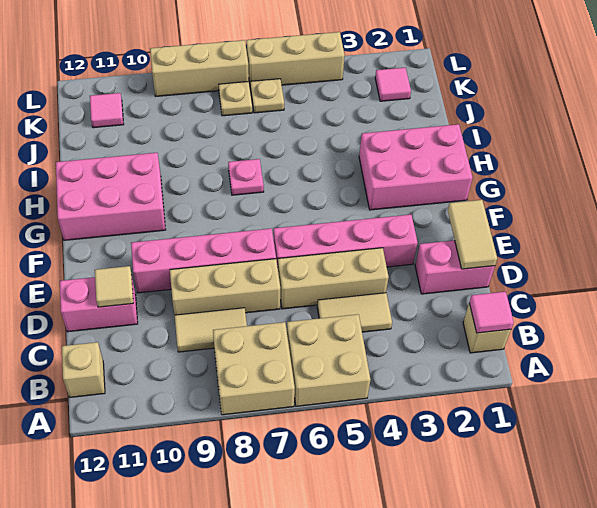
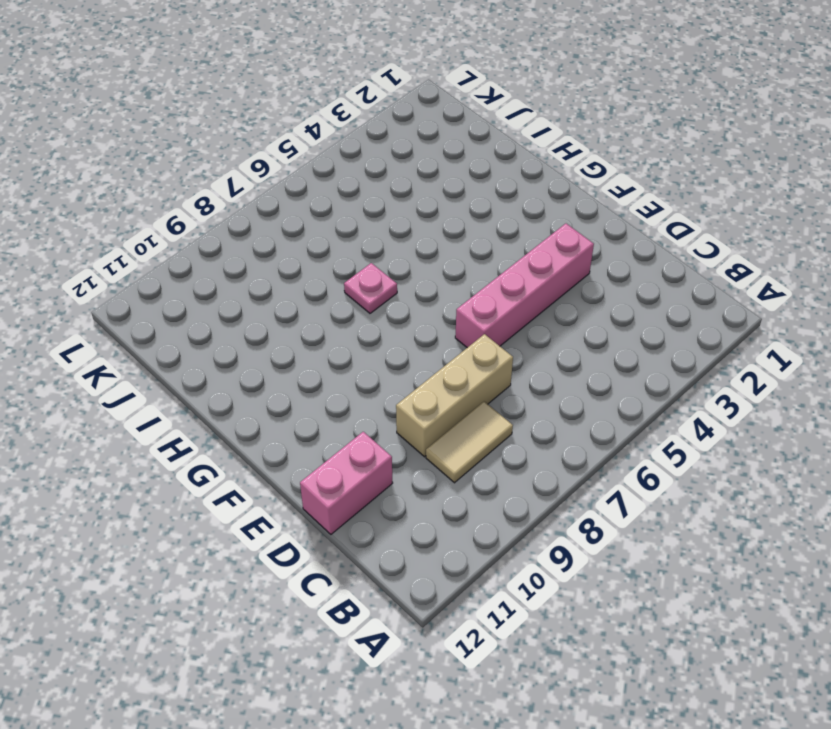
none -> tan brick A5:B6 level 1
none -> tan brick A7:B8 level 1
none -> tan brick B1 level 1

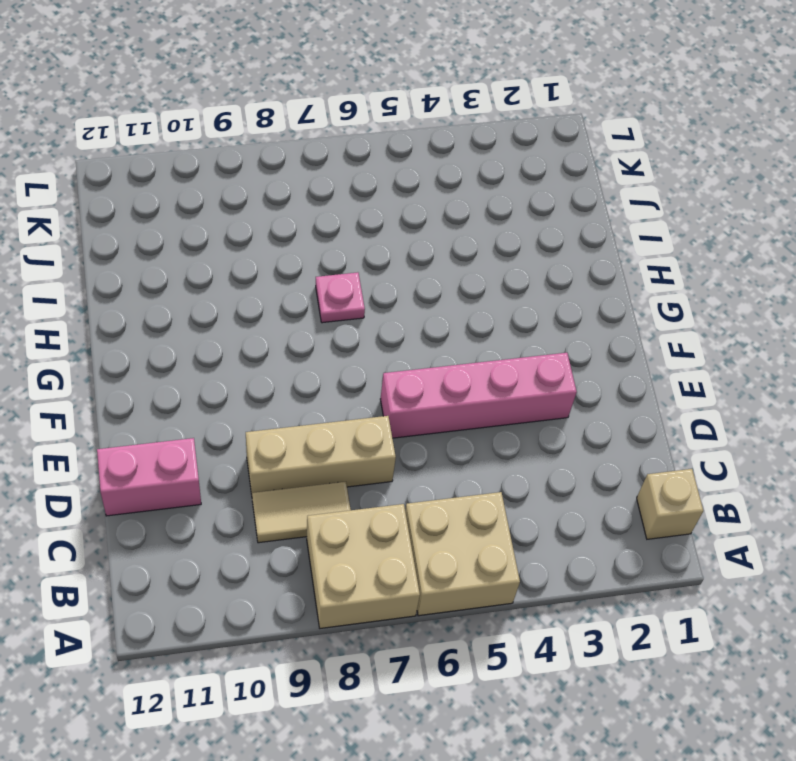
none -> tan brick B12 level 1
none -> tan tile C4:C5 level 1
none -> pink brick D1:D2 level 1

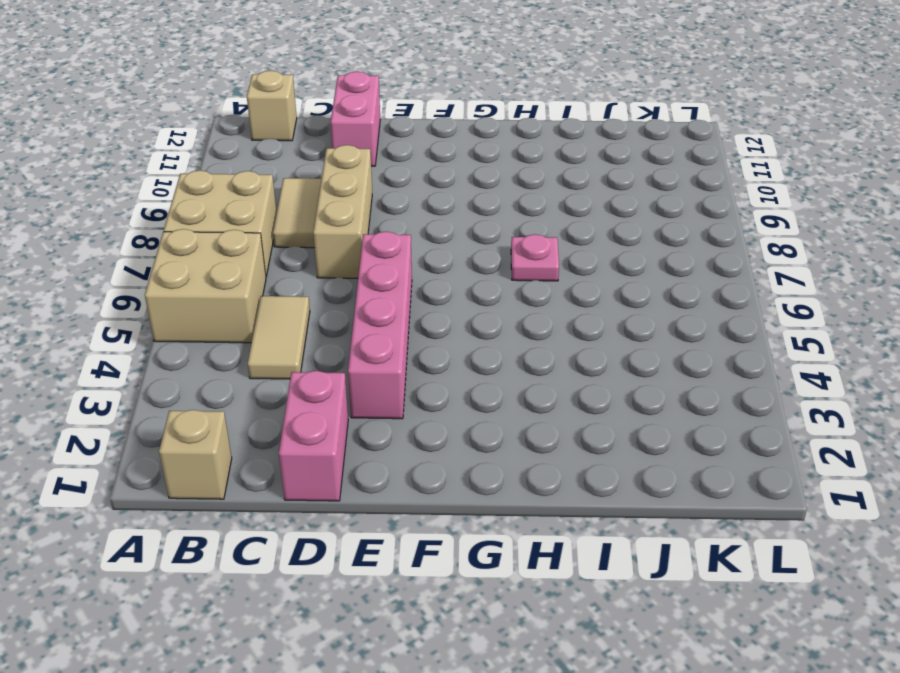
none -> tan brick D4:D6 level 1
none -> pink brick E7:E10 level 1
none -> pink brick G1:H3 level 1

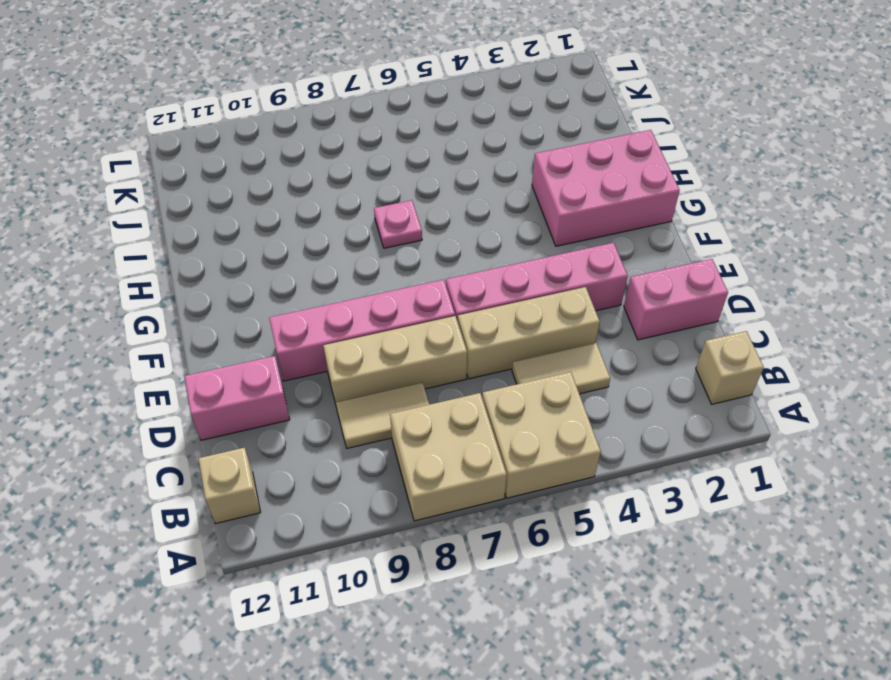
none -> pink brick G10:H12 level 1
none -> pink tile K2 level 1
none -> tan plate K6 level 1

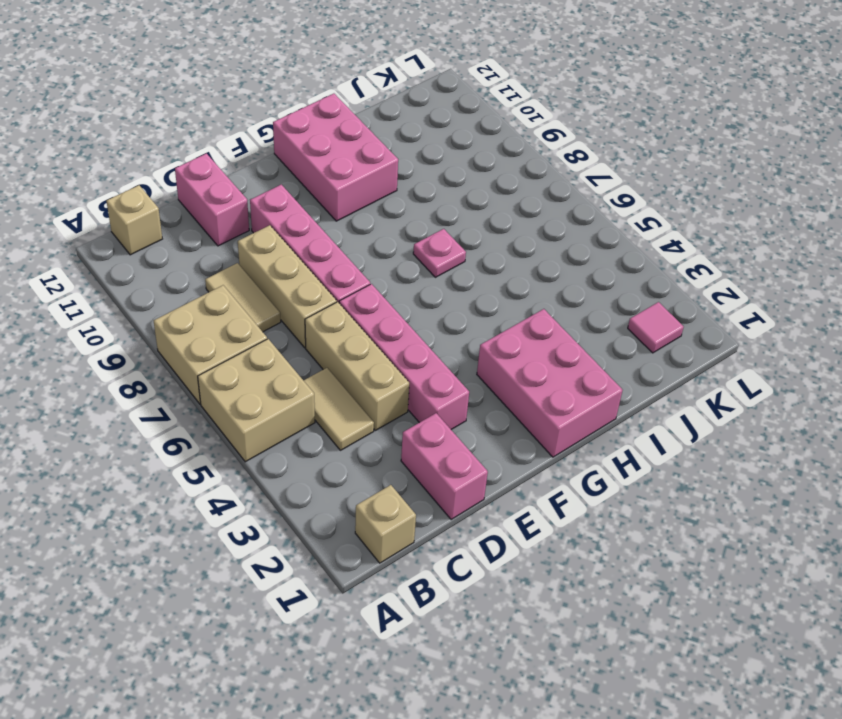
none -> tan plate K6 level 1
none -> tan plate K7 level 1
none -> pink tile K11 level 1

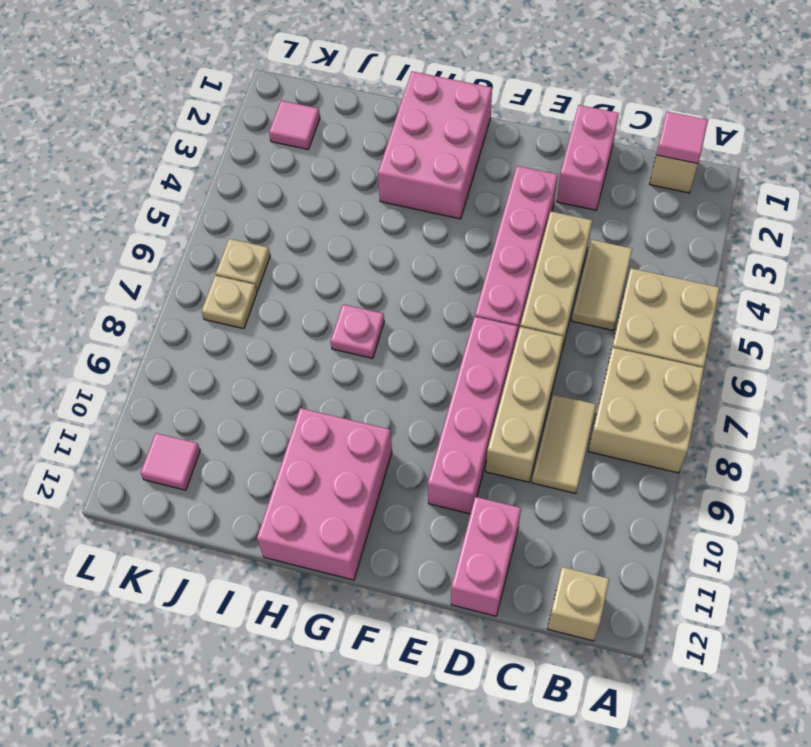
none -> tan brick L4:L6 level 1
none -> tan brick L7:L9 level 1
none -> tan tile D1:E1 level 2

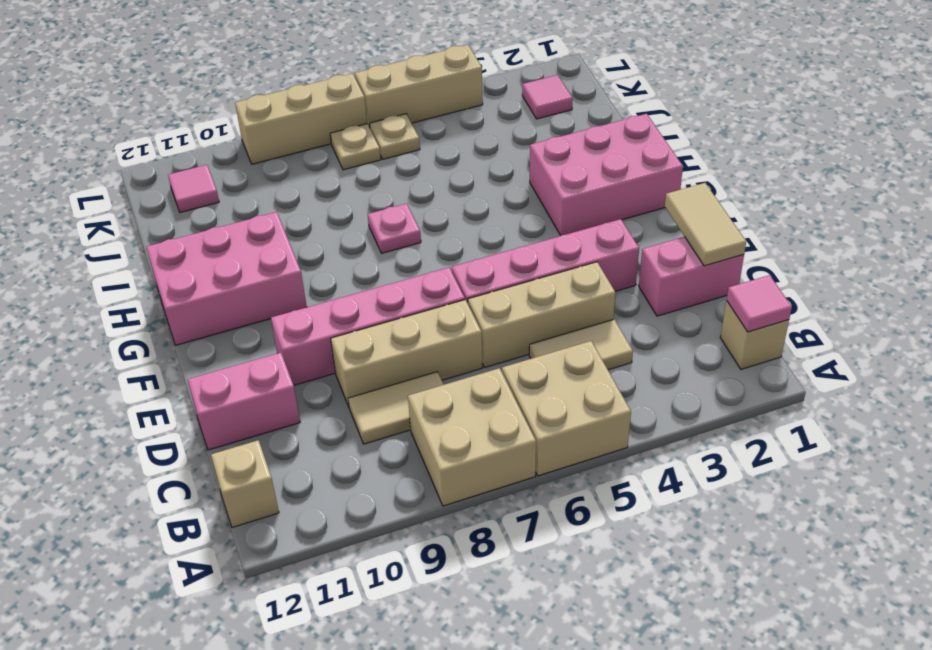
none -> tan tile D11 level 2

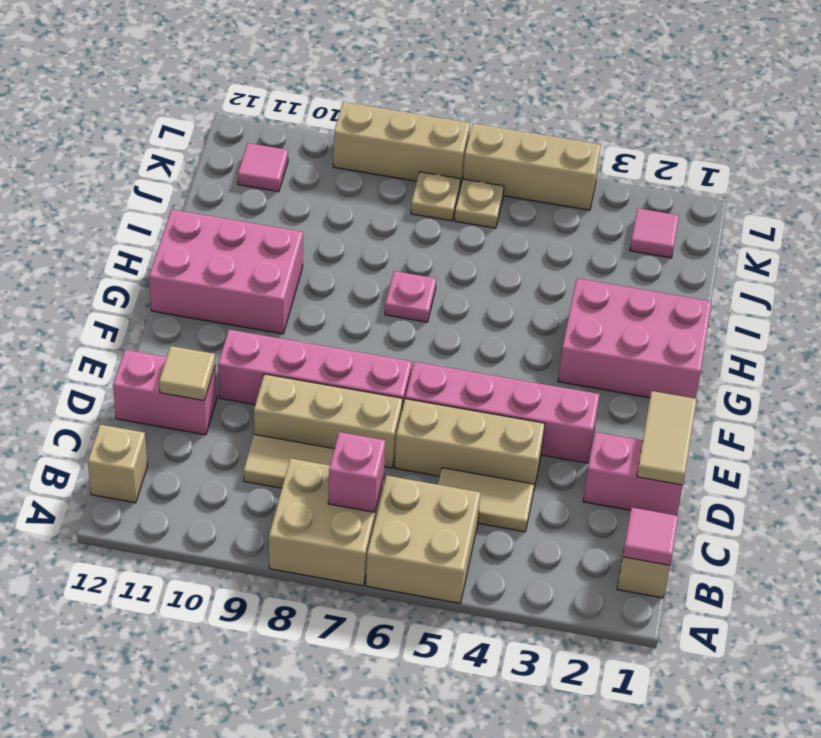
pink brick B7 level 2 -> none

